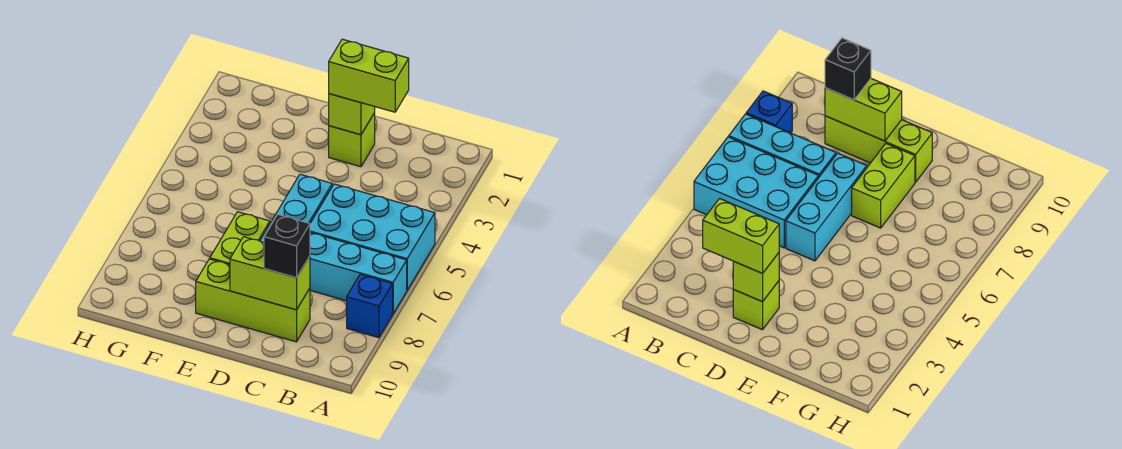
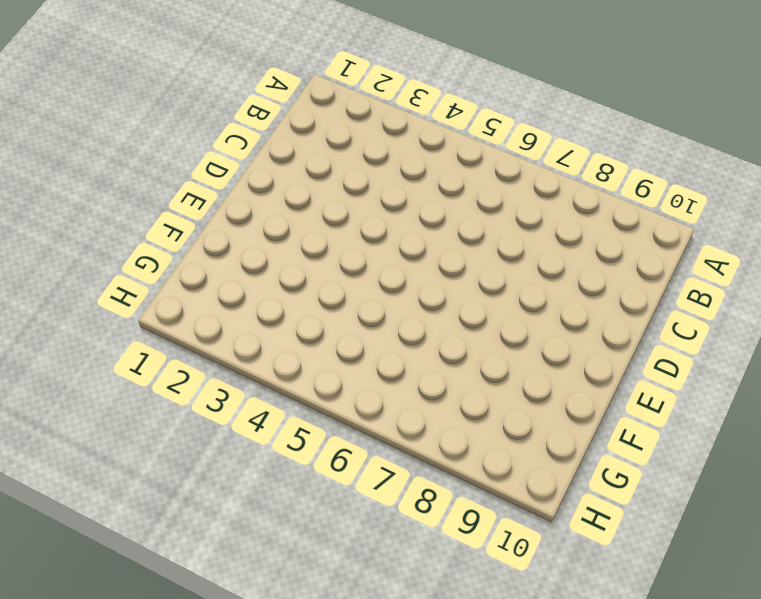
none -> cyan brick A5:C6 level 1
none -> cyan brick A7:C7 level 1

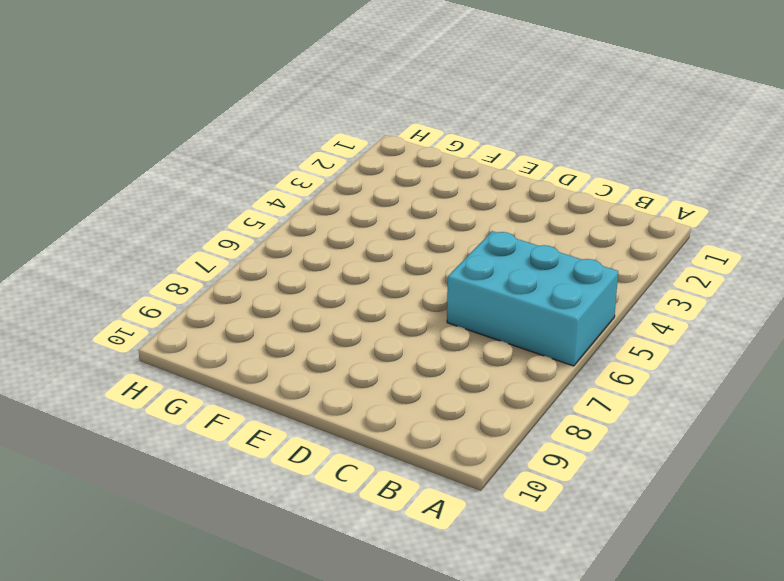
none -> cyan brick A7:C7 level 1
none -> blue brick A8 level 1

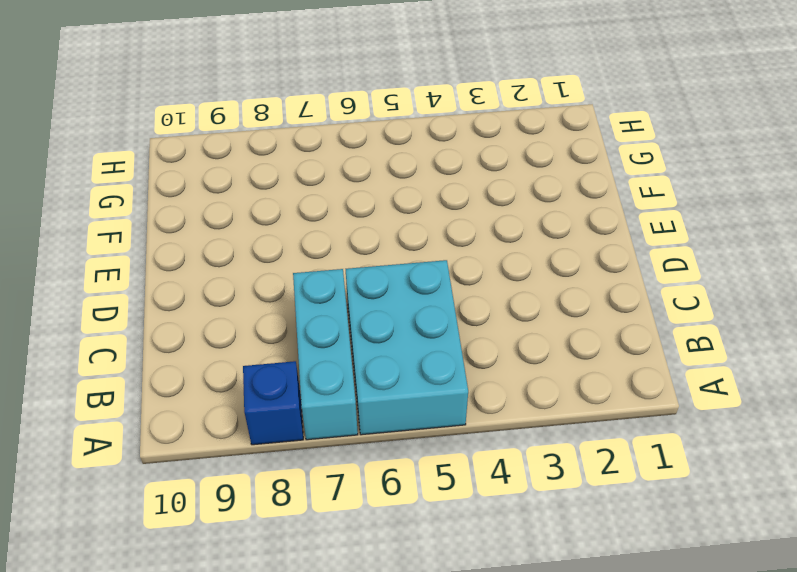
none -> lime brick C9:E9 level 1
none -> lime brick D2 level 1

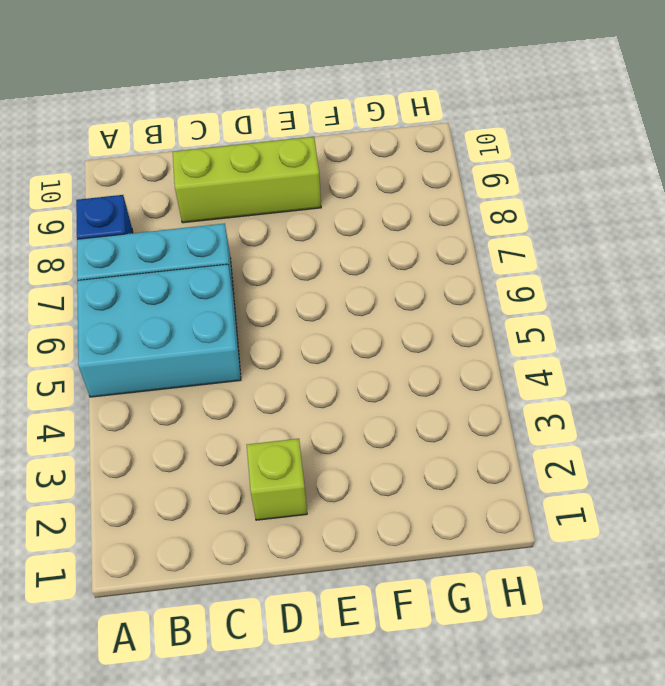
none -> cyan brick D5:D7 level 1
none -> lime brick E7:E8 level 1

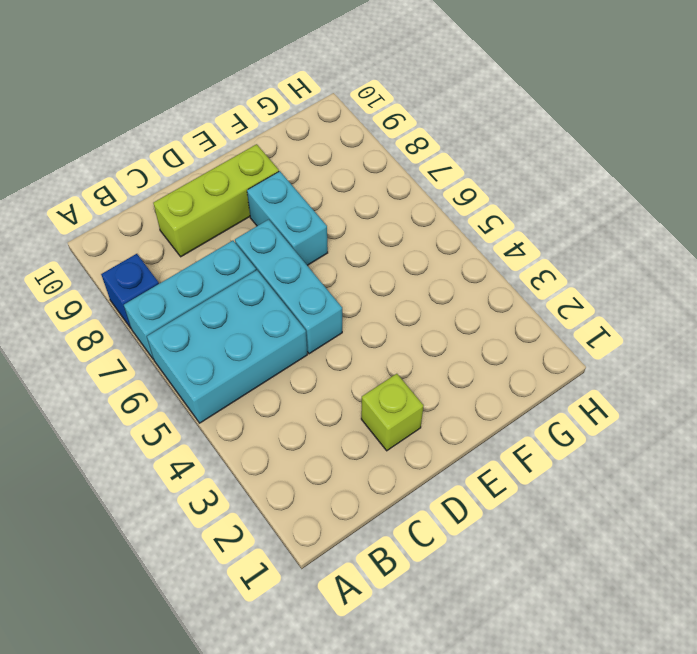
cyan brick E7:E8 level 1 -> lime brick E7:E8 level 1
none -> lime brick C9:D9 level 2
none -> lime brick D2 level 2

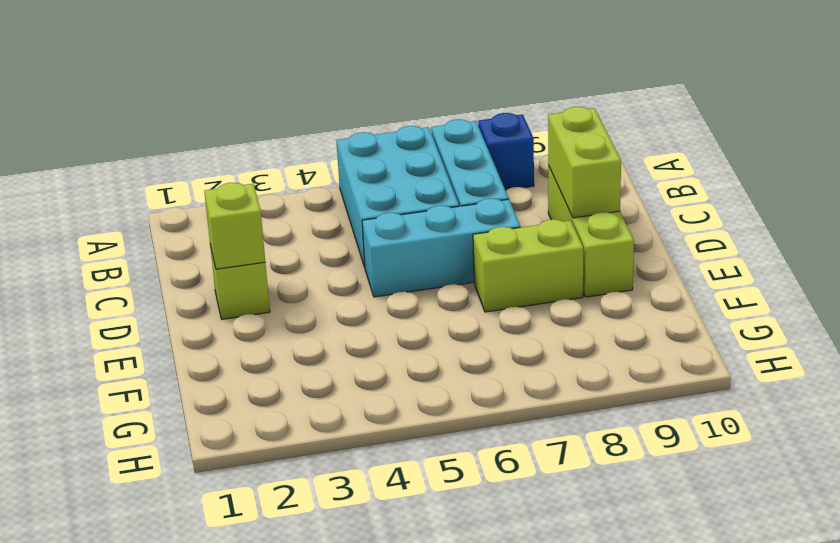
none -> lime brick C2:D2 level 3
none -> black brick C9 level 3

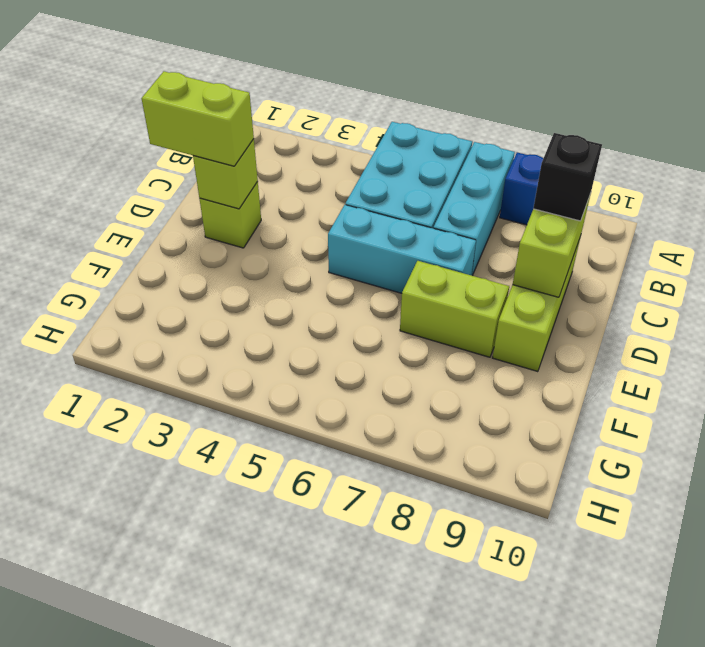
lime brick D1:D2 level 3 -> lime brick C2:D2 level 3

